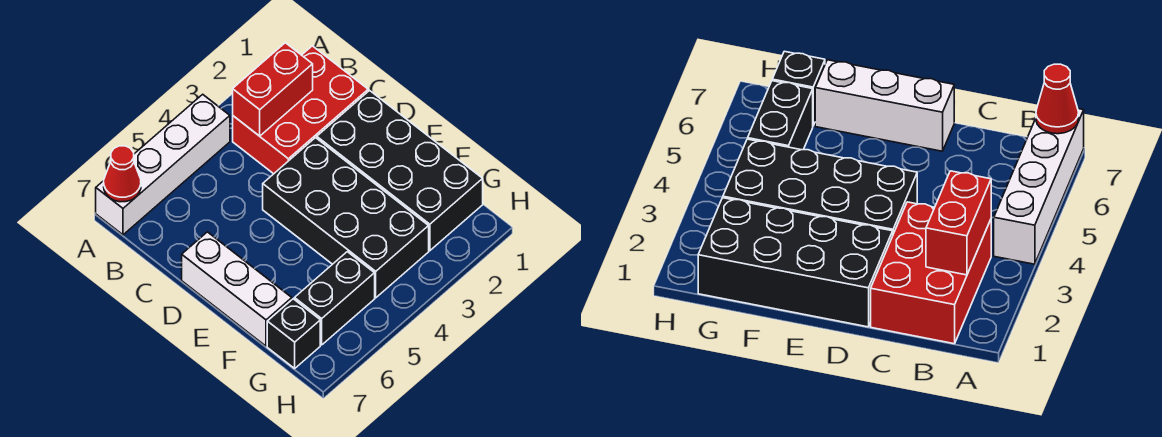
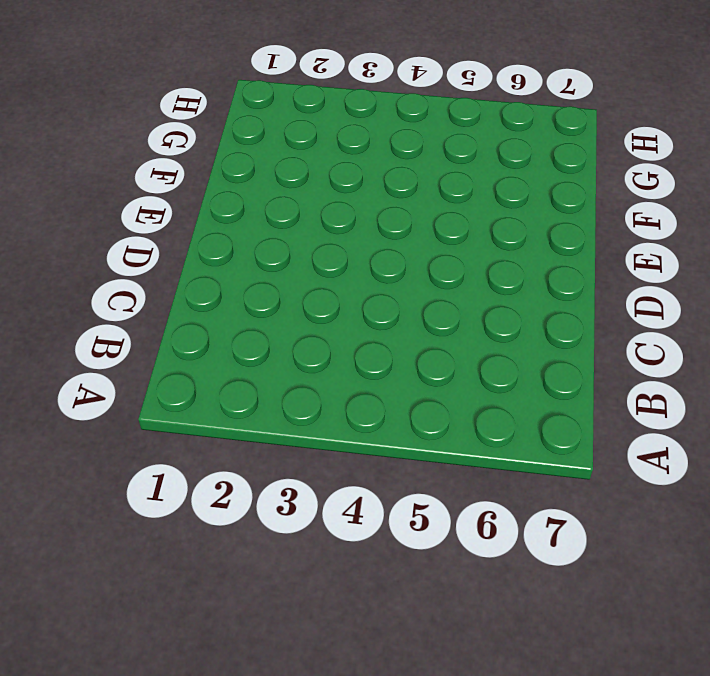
none -> white brick A4:A7 level 1
none -> red brick B1:C3 level 1

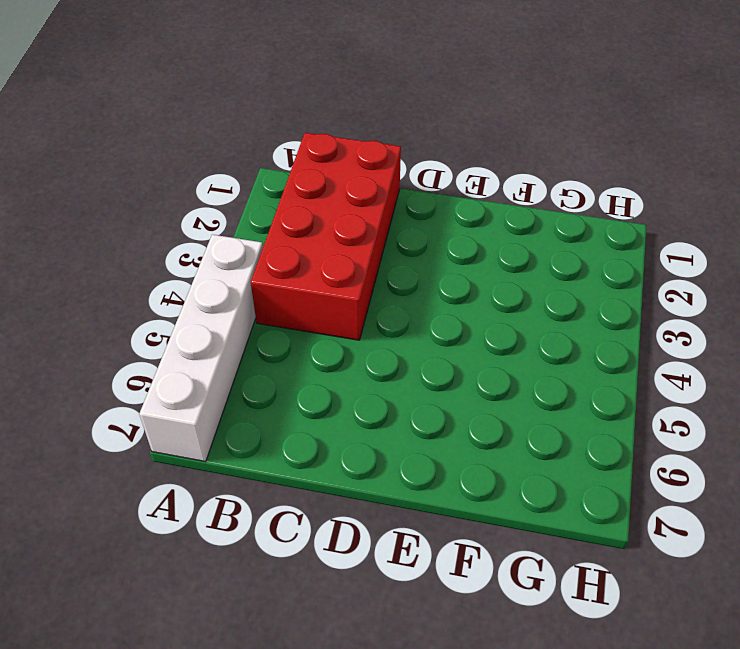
red brick B1:C4 level 1 -> red brick B1:C3 level 1
none -> black brick D1:G2 level 1
none -> black brick D3:G4 level 1

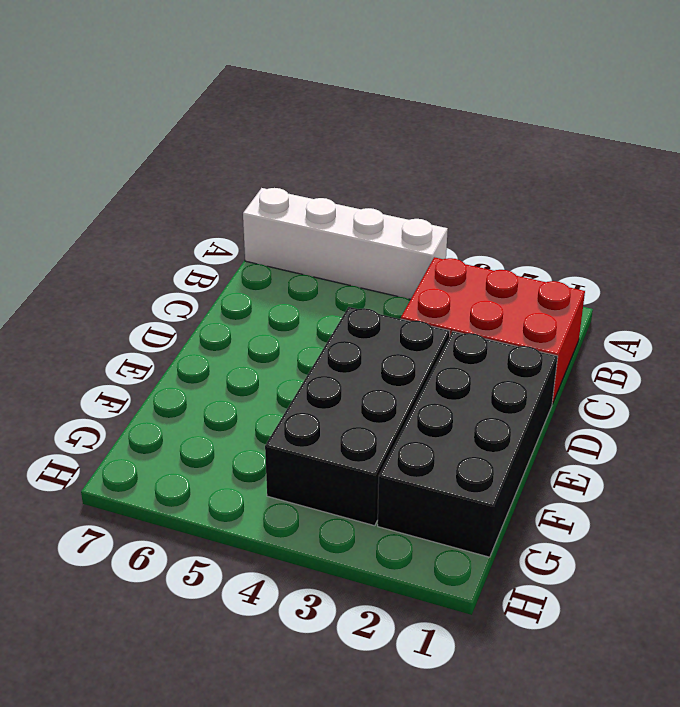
none -> white brick D7:F7 level 1
none -> black brick G5:G6 level 1

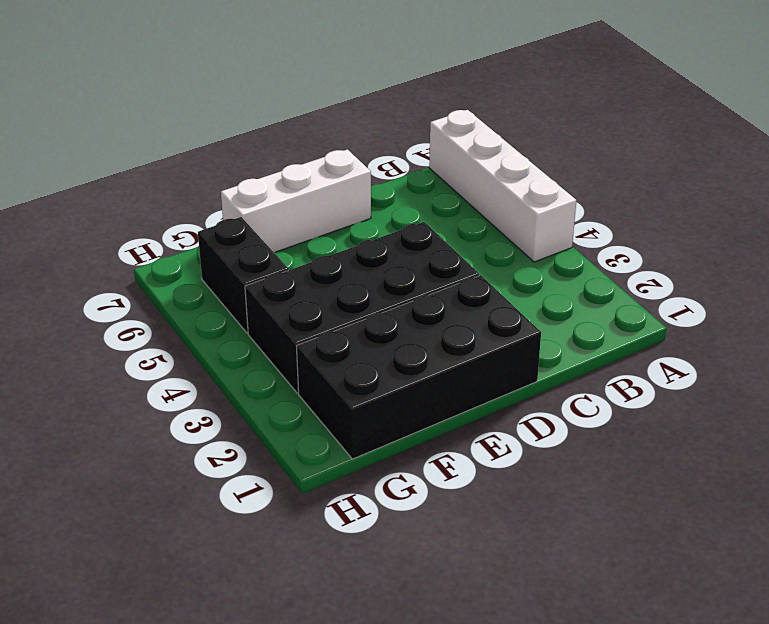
none -> red brick B1:C3 level 1
none -> black brick G7 level 1

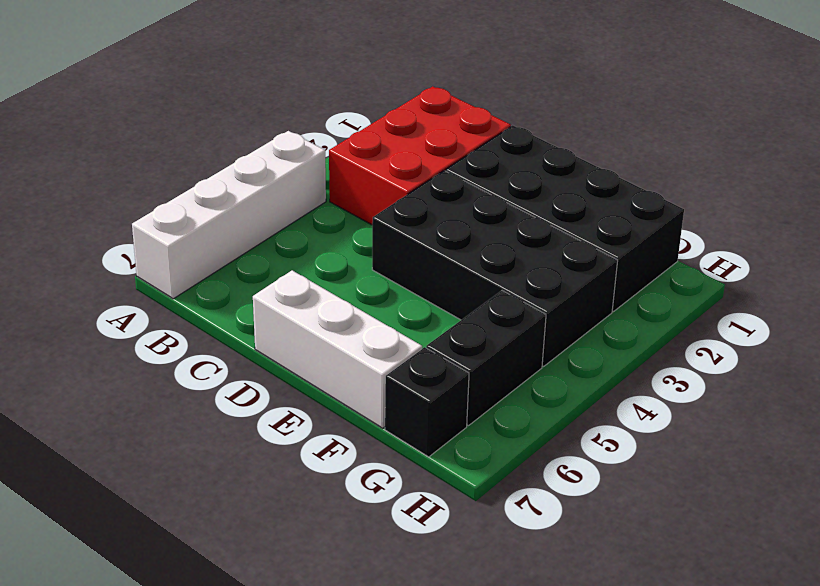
none -> red cone A7 level 2
none -> red brick B2:B3 level 2

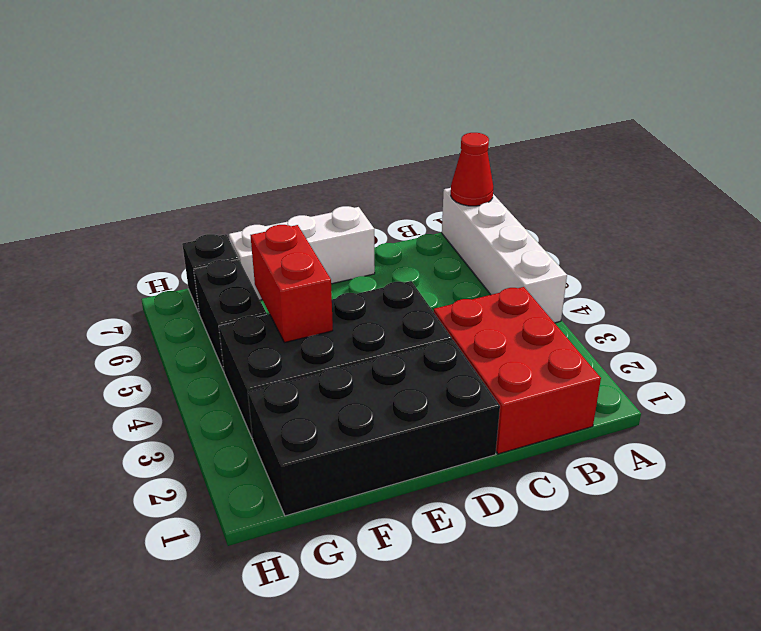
red brick F4:F5 level 2 -> red brick B2:B3 level 2

